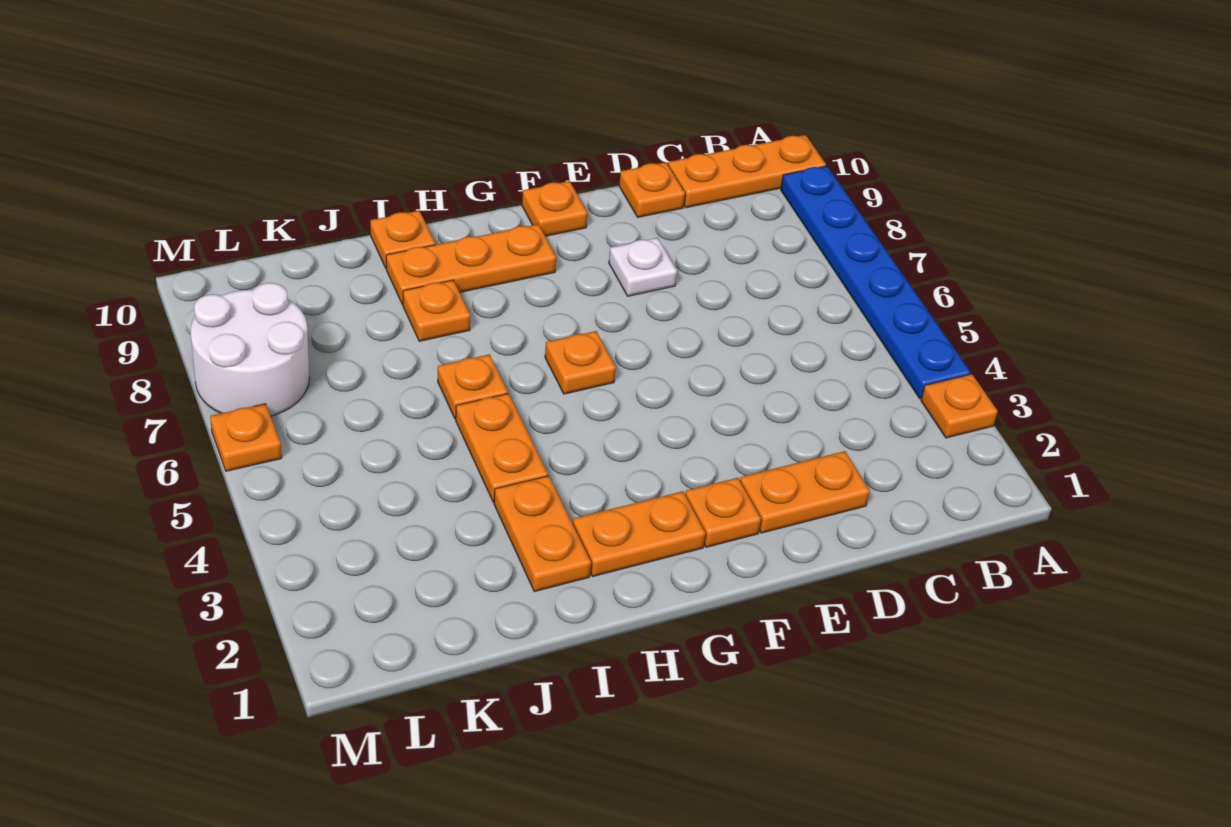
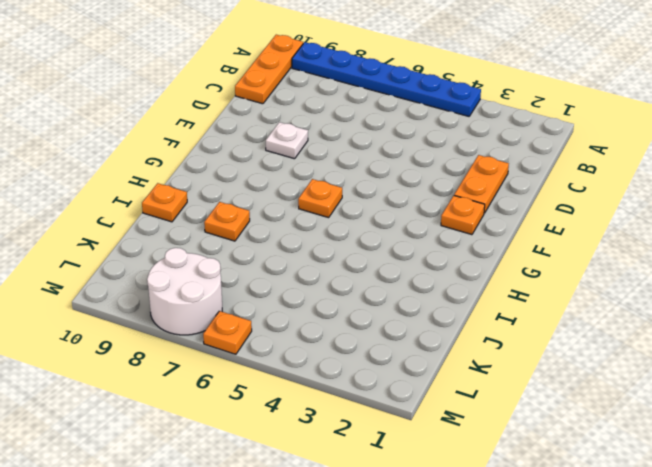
none -> orange plate A3 level 1
none -> orange plate D10 level 1
none -> orange plate F10 level 1

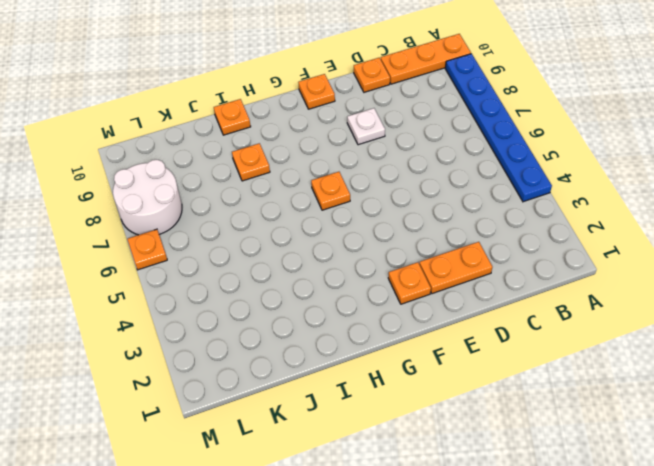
none -> orange plate A3 level 1
none -> orange plate G2:H2 level 1
none -> orange plate G9:I9 level 1

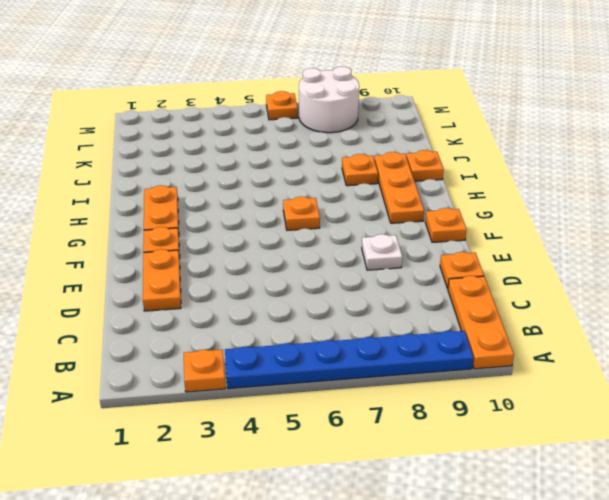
none -> orange plate I2:I3 level 1
none -> orange plate I4:I5 level 1
none -> orange plate I6 level 1

